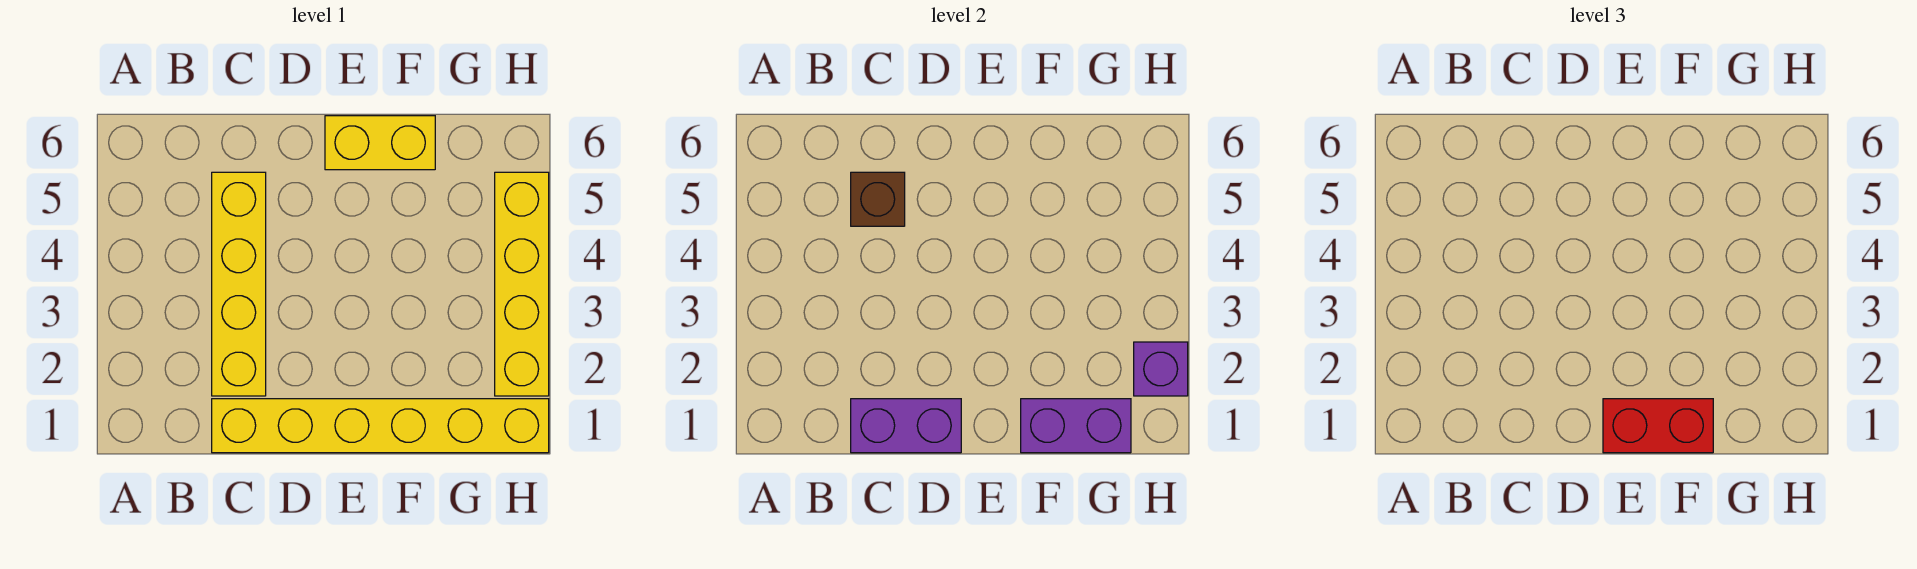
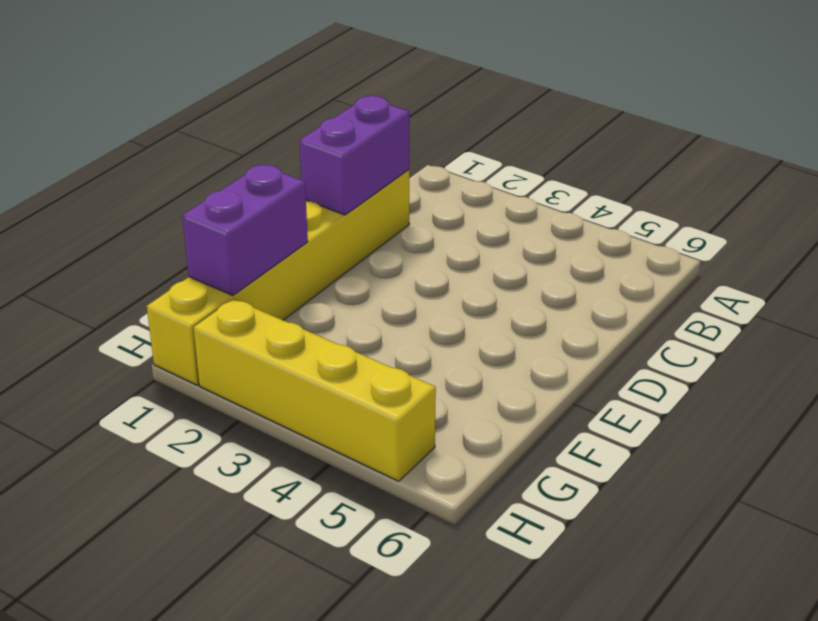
none -> yellow brick C2:C5 level 1
none -> yellow brick E6:F6 level 1

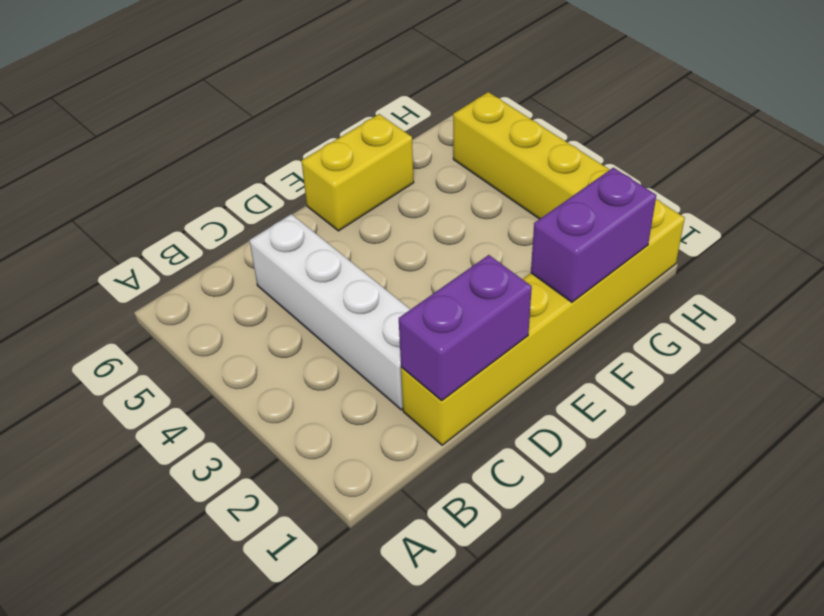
white brick C2:C5 level 1 -> yellow brick C2:C5 level 1
none -> brown brick C5 level 2
none -> purple brick H2 level 2

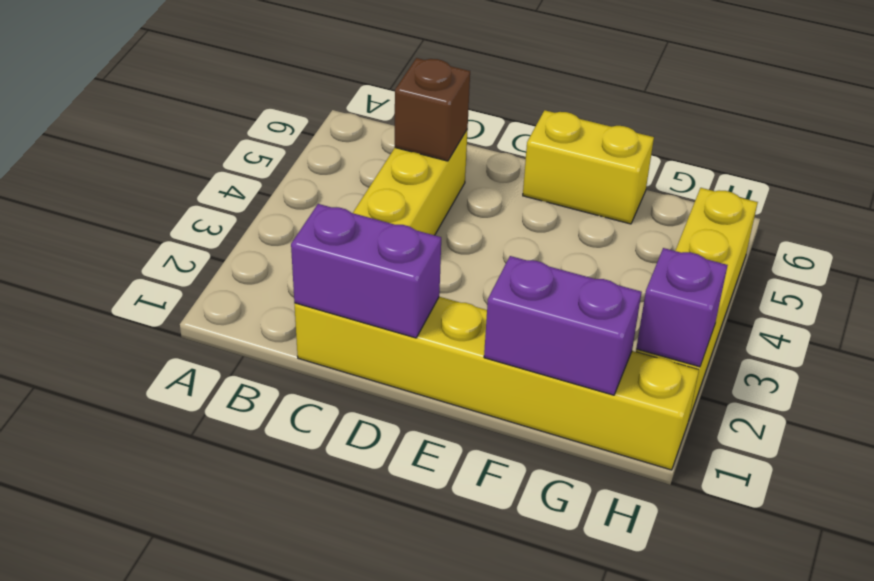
none -> red brick E1:F1 level 3

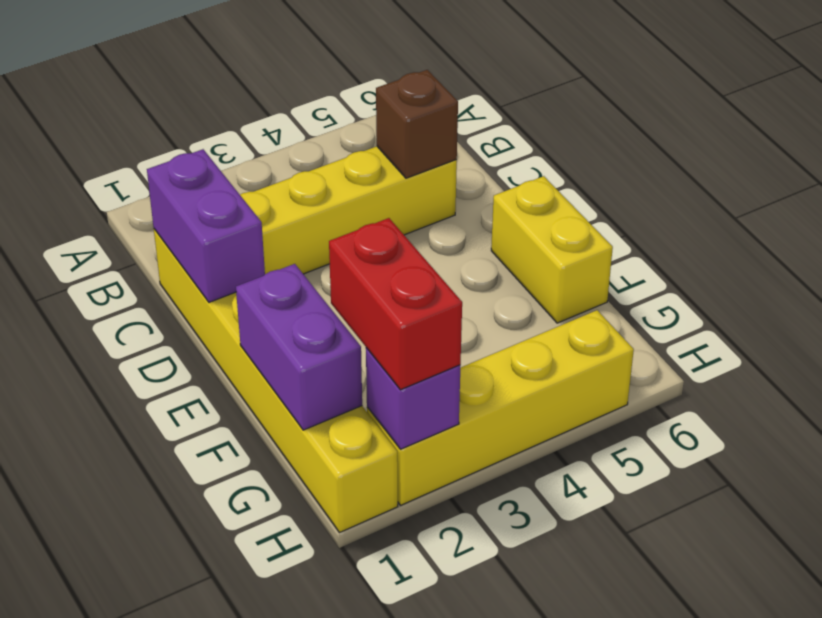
red brick G2:H2 level 3 -> red brick E1:F1 level 3

